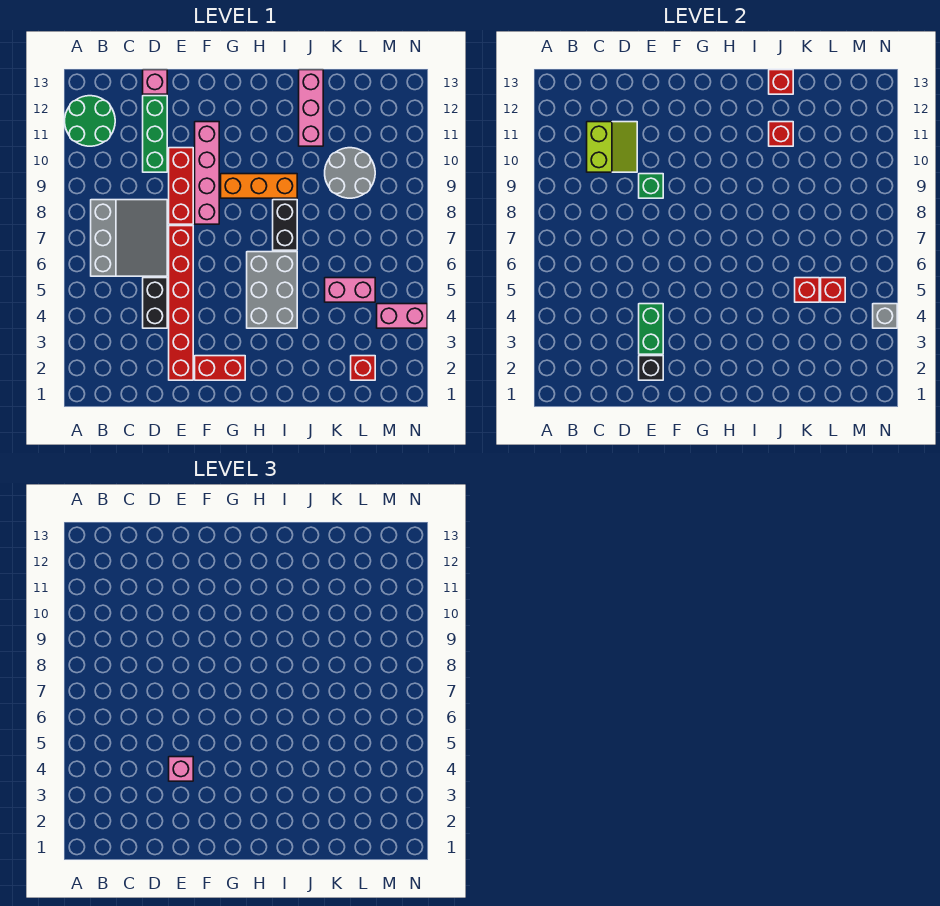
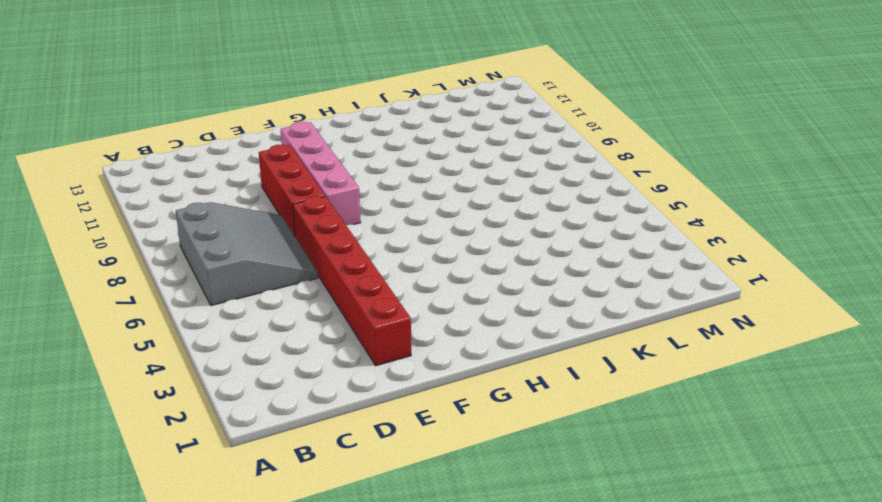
none -> green round brick A11:B12 level 1
none -> black brick D4:D5 level 1
none -> green brick D10:D12 level 1

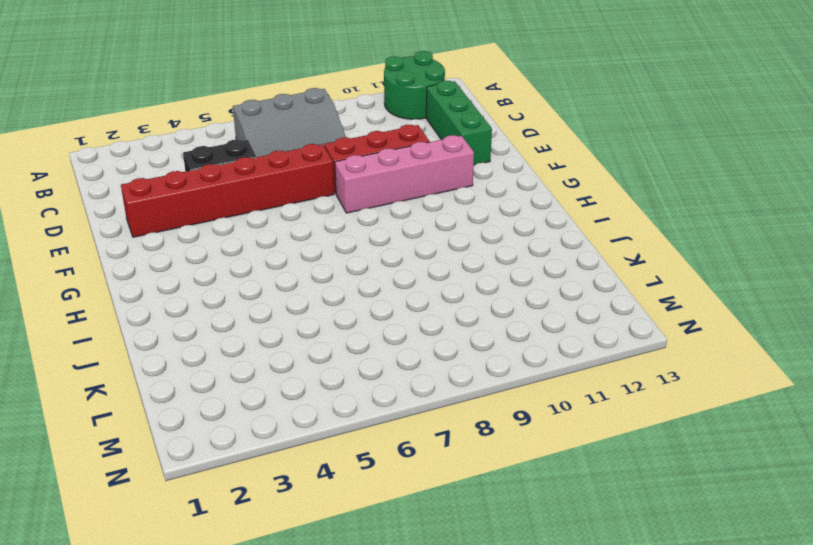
green brick C12:E12 level 1 -> green brick D10:D12 level 1
none -> pink brick D13 level 1
none -> red brick F2:G2 level 1
none -> orange brick G9:I9 level 1

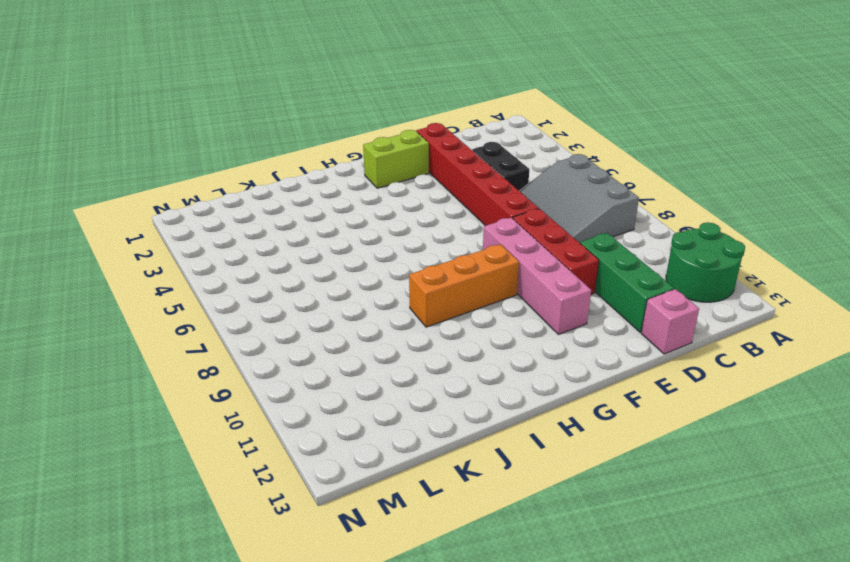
lime brick F2:G2 level 1 -> red brick F2:G2 level 1
none -> grey brick H4:I6 level 1
none -> black brick I7:I8 level 1
none -> pink brick J11:J13 level 1

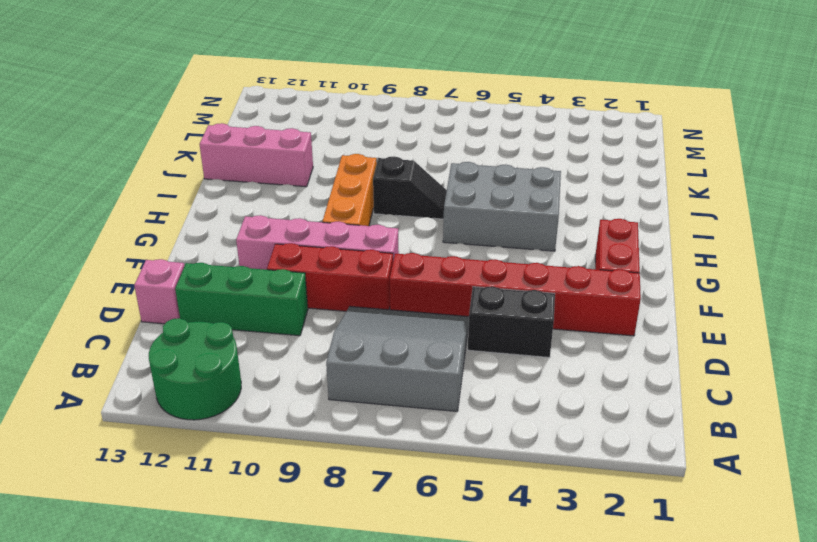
black slope I7:I8 level 1 top 8 -> black brick I7:I8 level 1
none -> pink brick K5:L5 level 1
none -> grey round brick K9:L10 level 1
none -> red brick L2 level 1

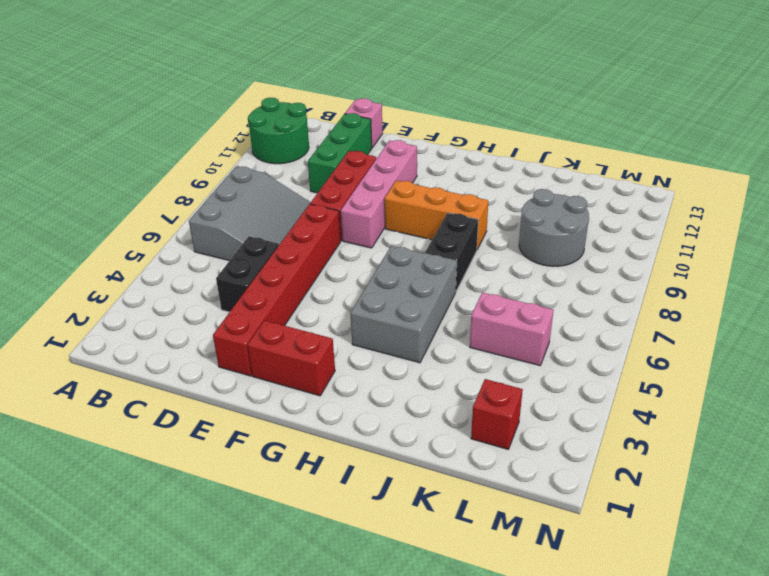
none -> pink brick J11:J13 level 1
none -> pink brick M4:N4 level 1
none -> lime slope C10:D11 level 2 top C

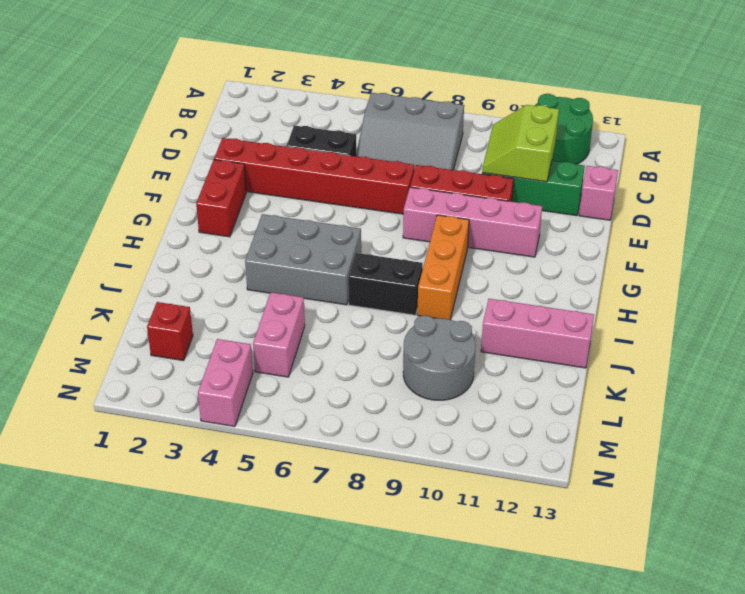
lime slope C10:D11 level 2 top 11 -> lime slope C10:D11 level 2 top C
none -> black brick E2 level 2
none -> green brick E3:E4 level 2
none -> green brick E9 level 2

